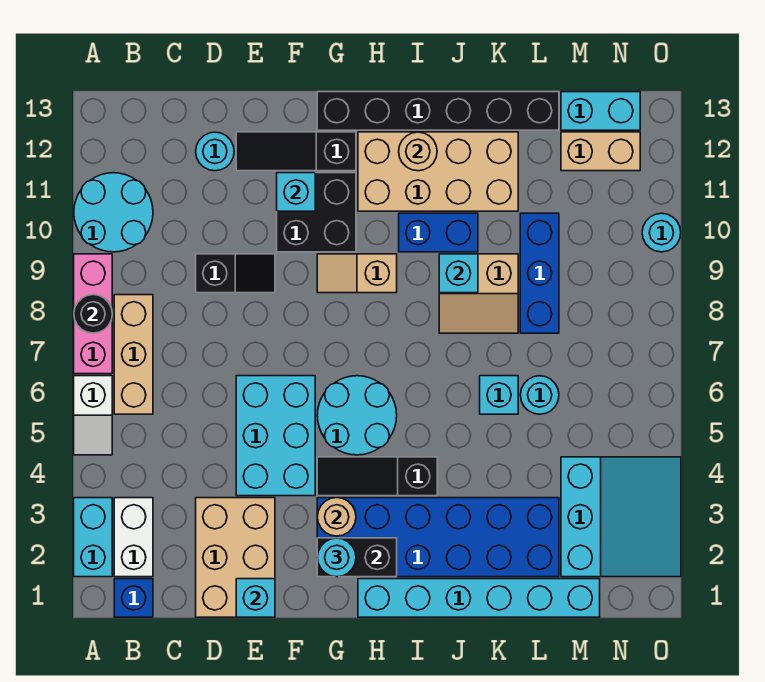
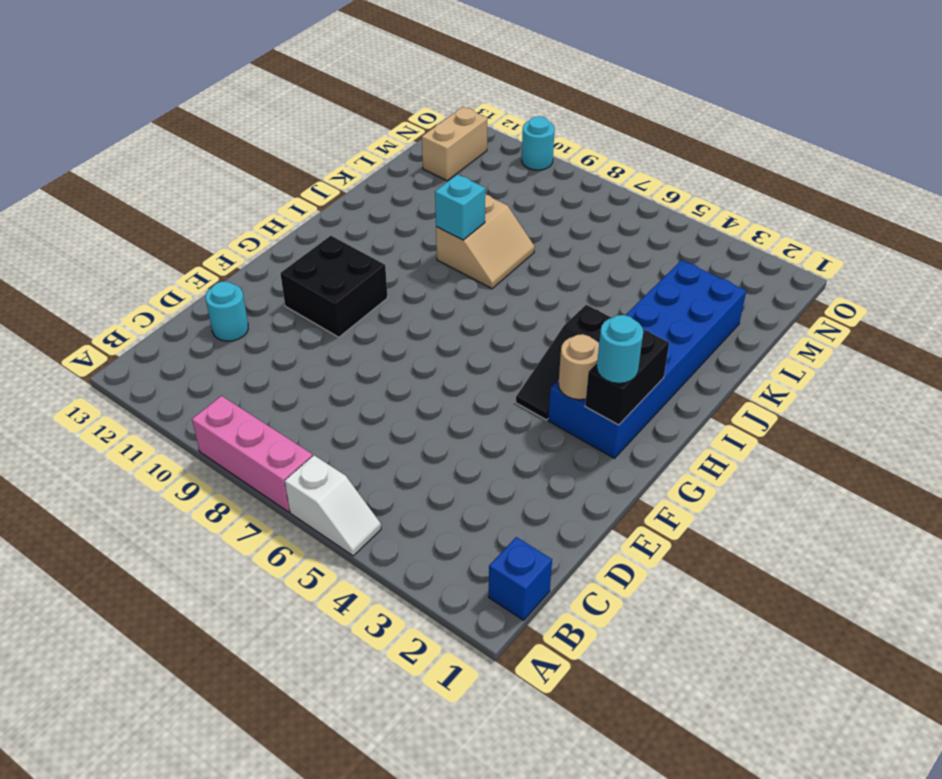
none -> cyan brick A2:A3 level 1
none -> cyan round brick A10:B11 level 1
none -> white brick B2:B3 level 1
none -> tan brick B6:B8 level 1

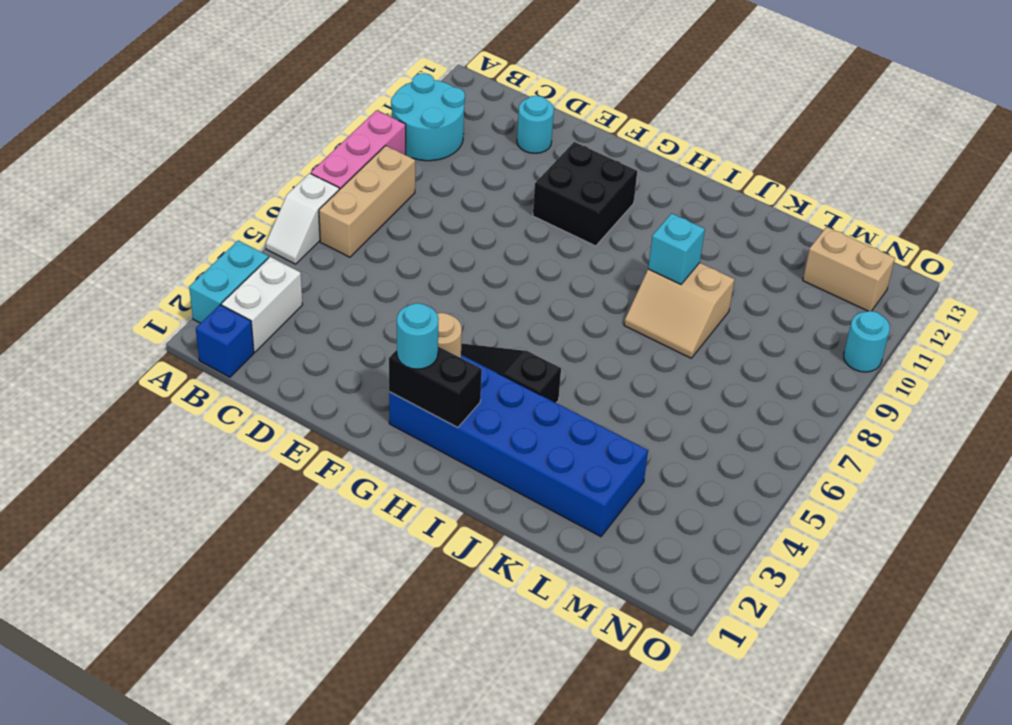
none -> tan brick D1:E3 level 1
none -> black slope D9:E9 level 1 top D
none -> cyan brick E4:F6 level 1
none -> black slope E12:G12 level 1 top G

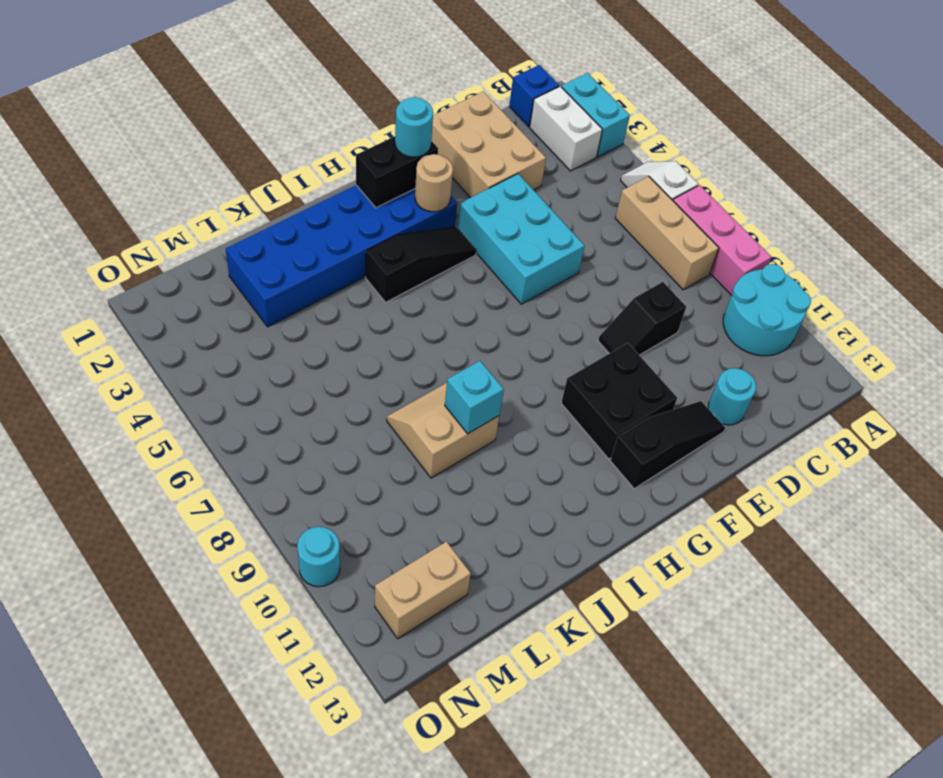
none -> cyan round brick G5:H6 level 1
none -> tan slope G9:H9 level 1 top H
none -> black brick G13:L13 level 1
none -> cyan brick H1:M1 level 1

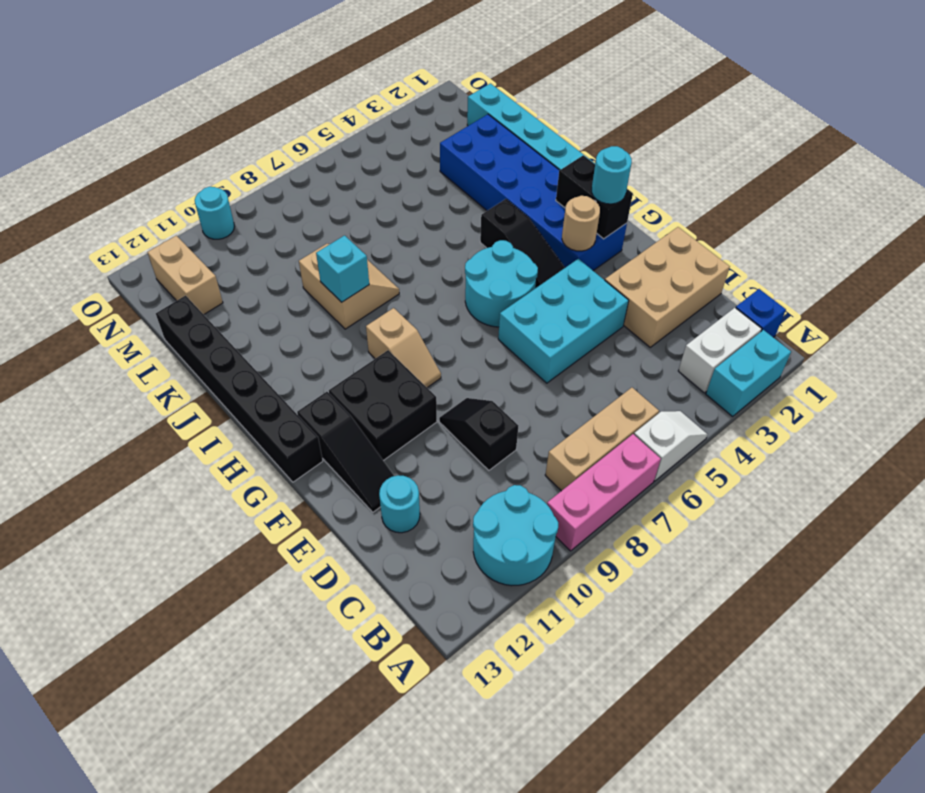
none -> tan brick H11:K12 level 1
none -> blue brick I10:J10 level 1
none -> cyan brick K6 level 1
none -> cyan round brick L6 level 1

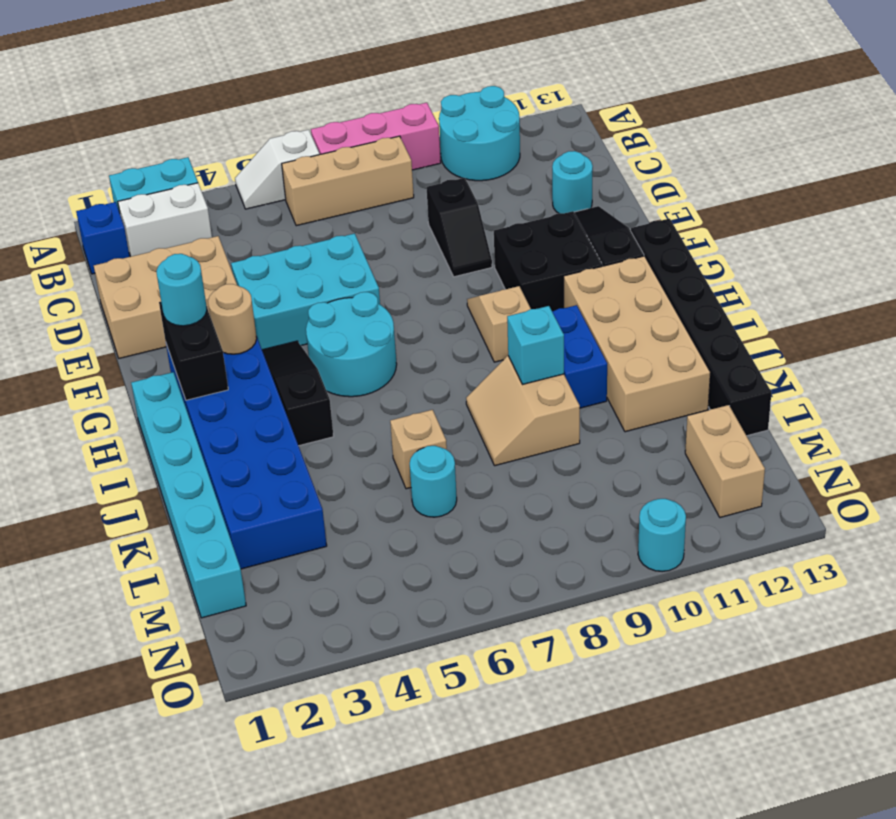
tan brick K6 level 1 -> cyan brick K6 level 1
none -> blue brick L8:L10 level 1
none -> cyan slope M2:O4 level 1 top M
none -> cyan brick M13:N13 level 1
none -> black round brick A8 level 2

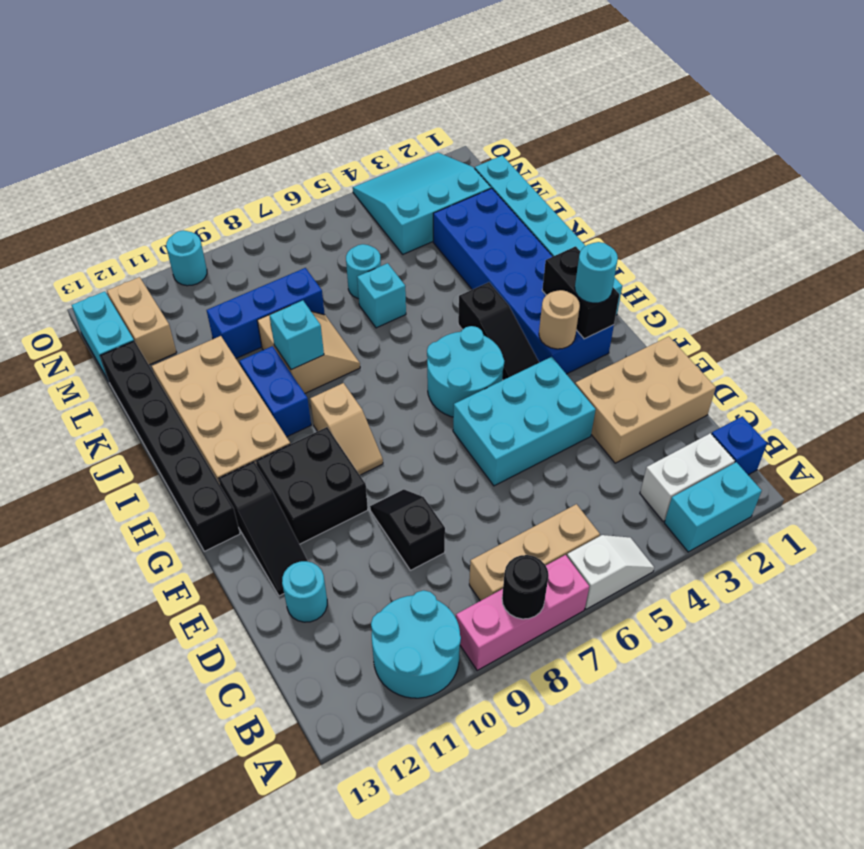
none -> cyan brick E1 level 2
none -> cyan brick F11 level 2
none -> tan round brick I12 level 2

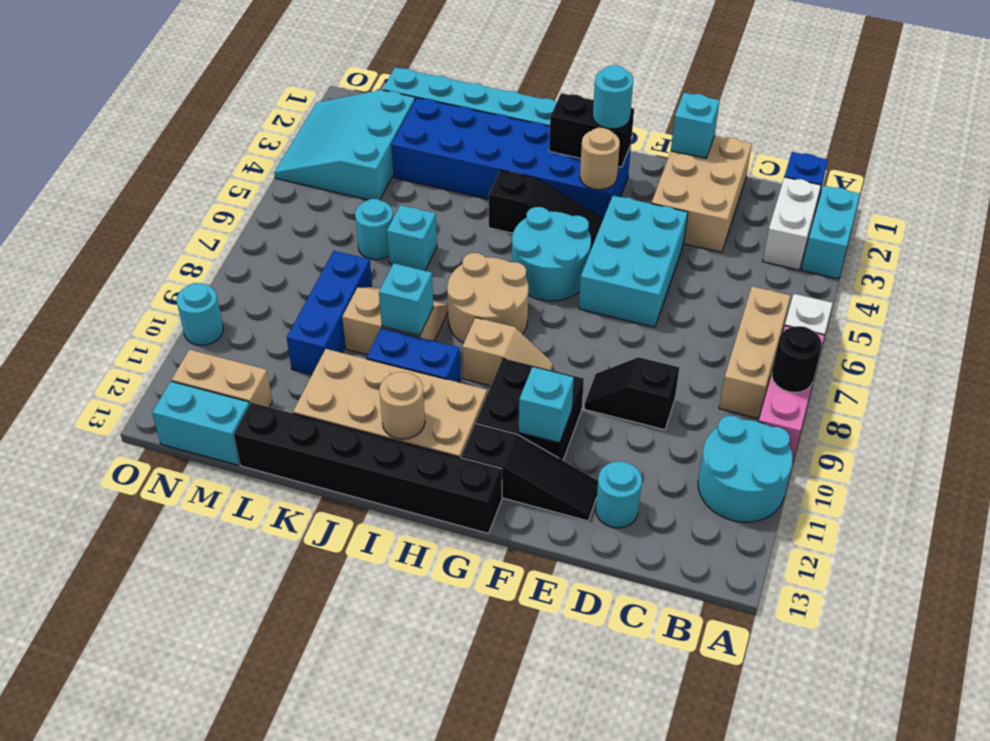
tan round brick H7:I8 level 1 -> none

